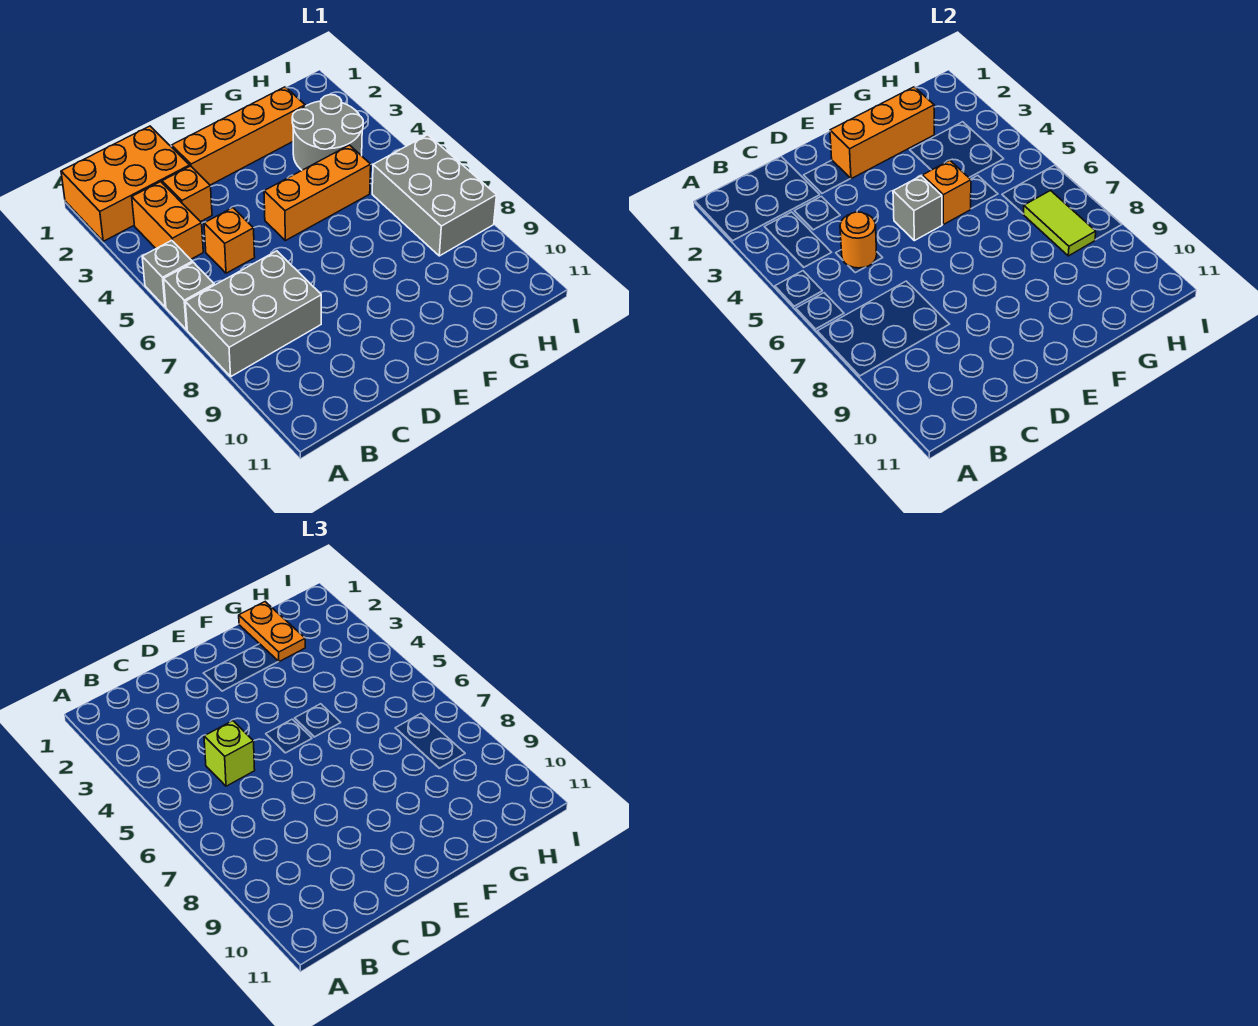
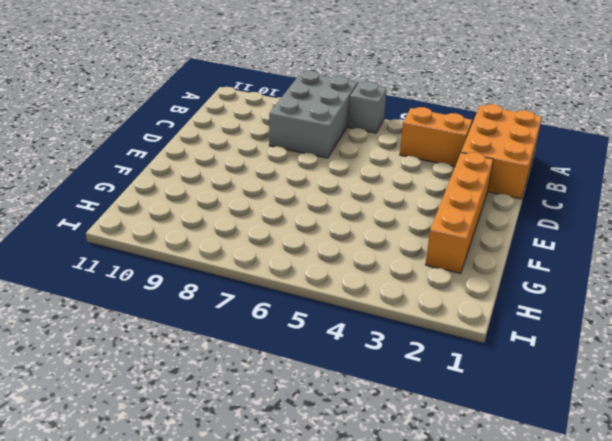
none -> grey brick A5 level 1
none -> orange brick C3 level 1
none -> orange brick C5 level 1

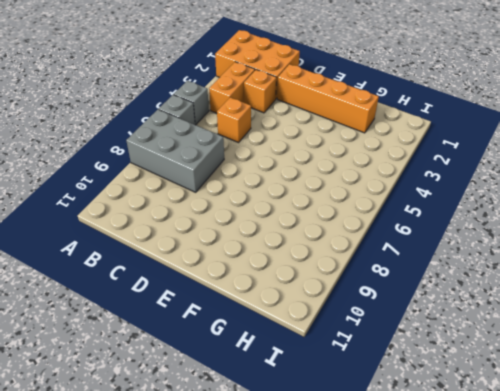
none -> orange brick E5:G5 level 1
none -> grey round brick G3:H4 level 1
none -> grey brick H6:I8 level 1

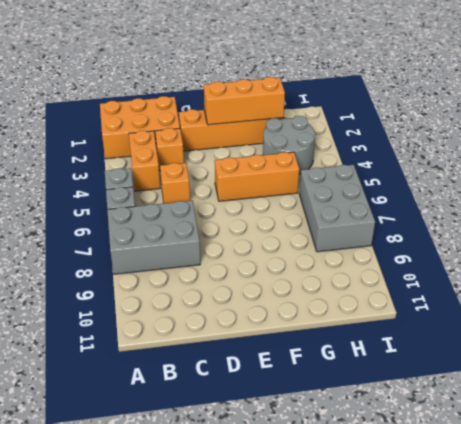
none -> orange round brick C5 level 2
none -> grey brick E5 level 2
none -> orange brick F5 level 2

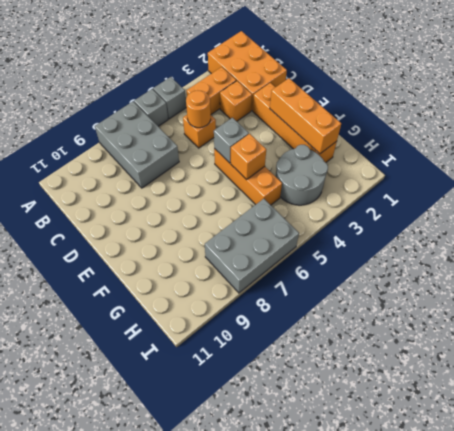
none -> lime tile H7:H8 level 2
none -> lime brick C5 level 3
none -> orange plate G1:G2 level 3

